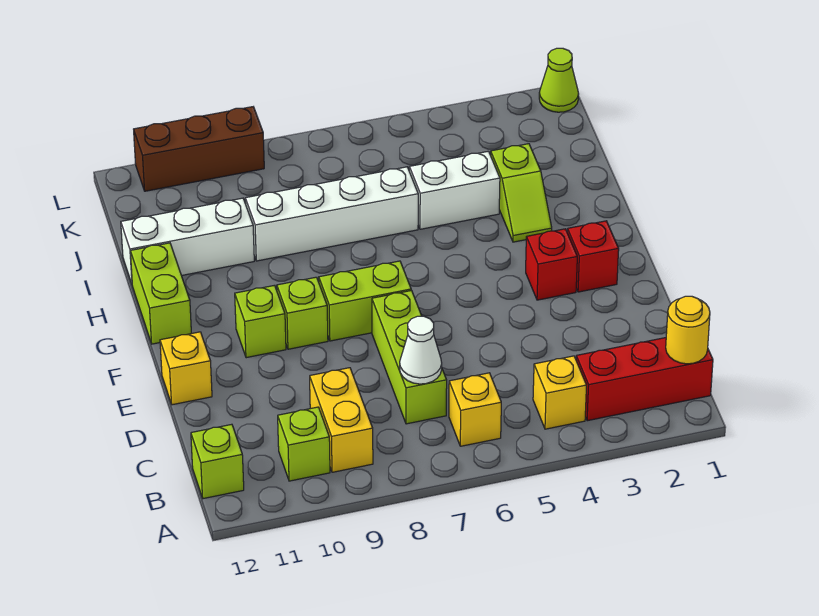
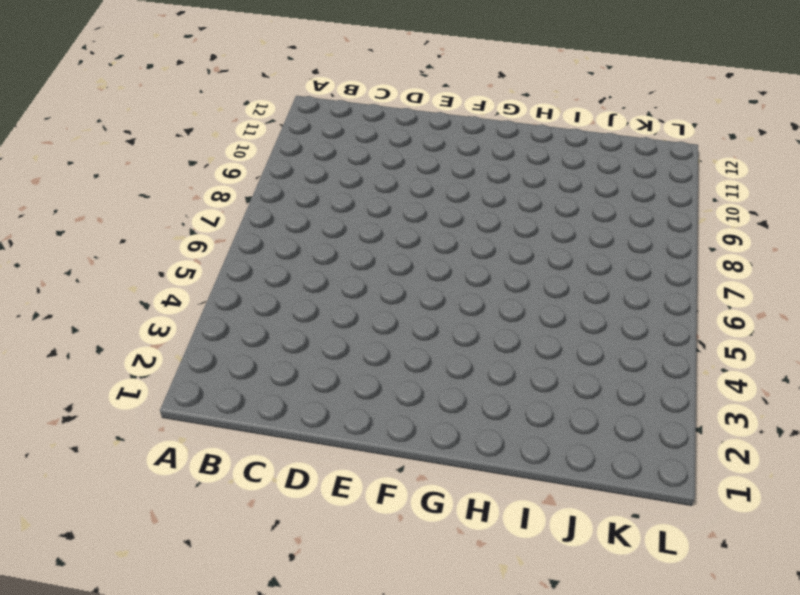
none -> red brick B1:B3 level 1
none -> yellow brick B4 level 1
none -> yellow brick B6 level 1

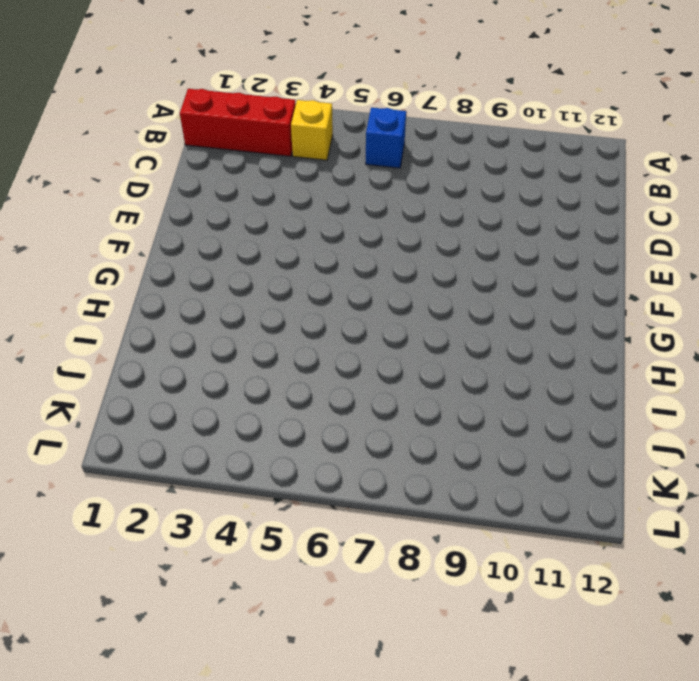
blue brick B6 level 1 -> yellow brick B6 level 1
none -> yellow brick B9:C9 level 1
none -> lime brick B10 level 1
none -> lime brick B12 level 1

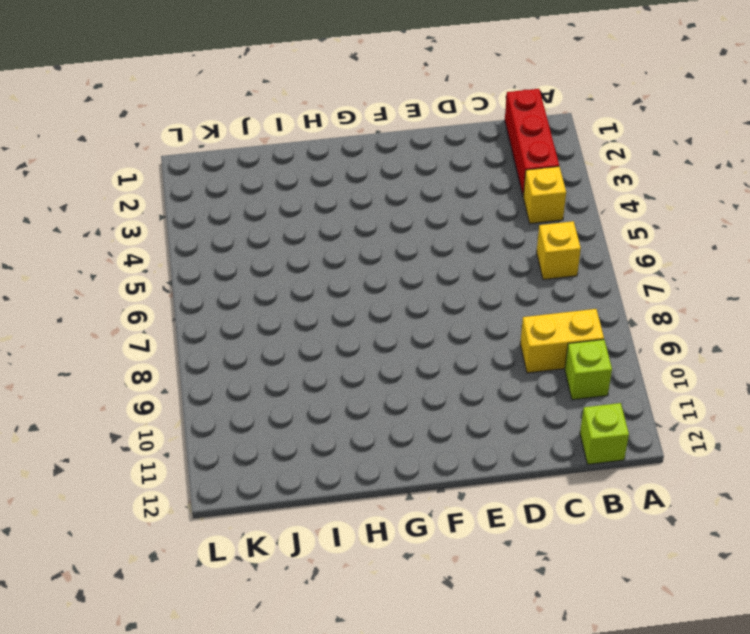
none -> lime brick C7:E7 level 1
none -> yellow brick E12 level 1
none -> red brick F2 level 1

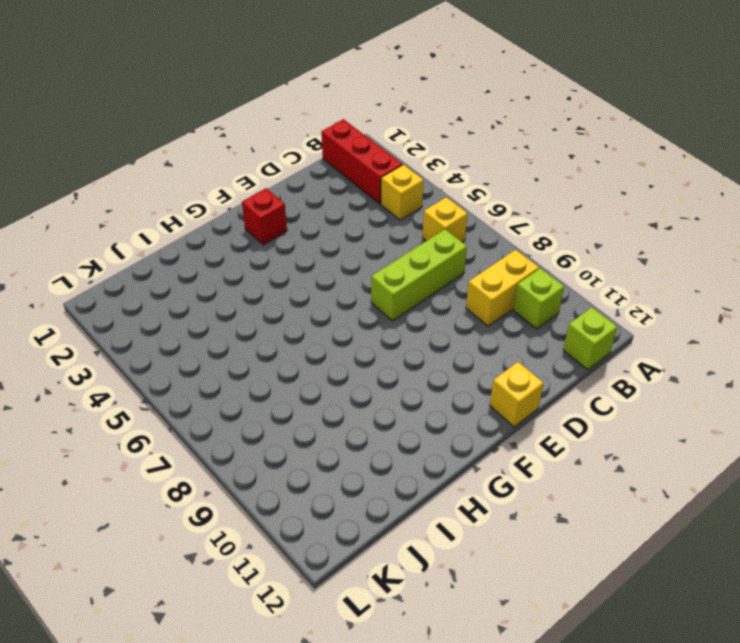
none -> red brick F3 level 1
none -> lime brick F7:F8 level 1
none -> lime brick F9 level 1

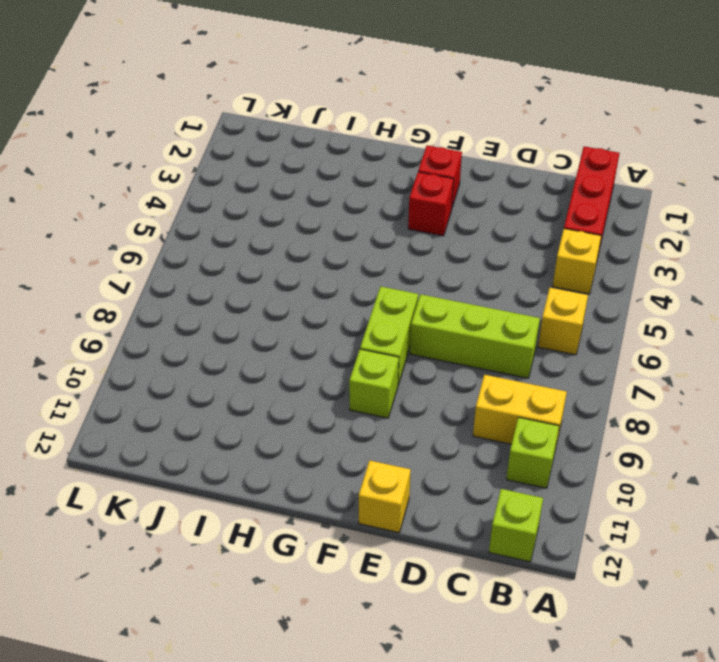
none -> lime brick F10 level 1
none -> lime brick G12:H12 level 1
none -> lime slope H3:I3 level 1 top I

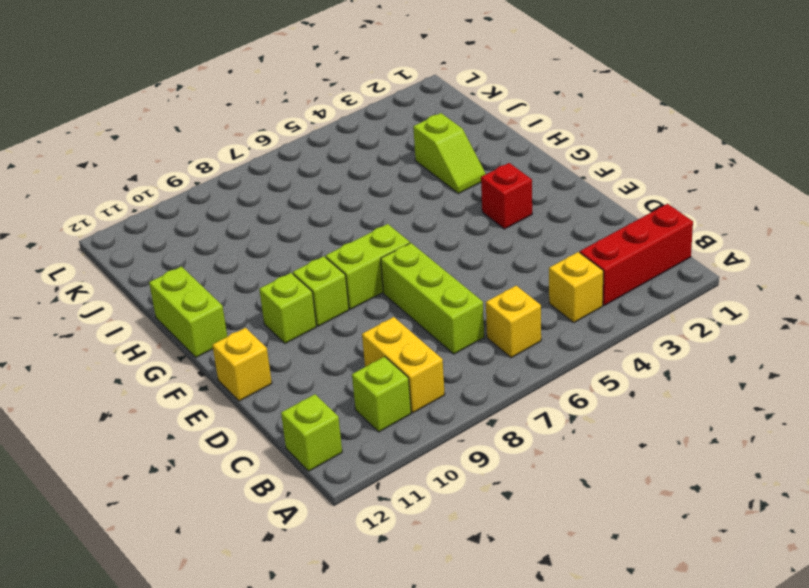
none -> red brick F2 level 1
none -> white brick I4:I5 level 1
none -> white brick I6:I9 level 1

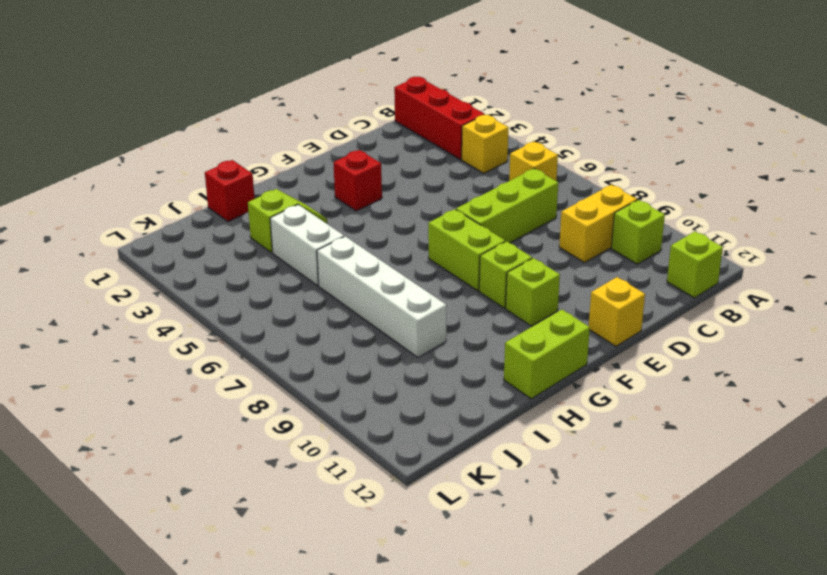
red brick I1 level 1 -> red brick F2 level 1
none -> white brick I10:I12 level 1
none -> lime cone L1 level 1
none -> brown brick L9:L11 level 1

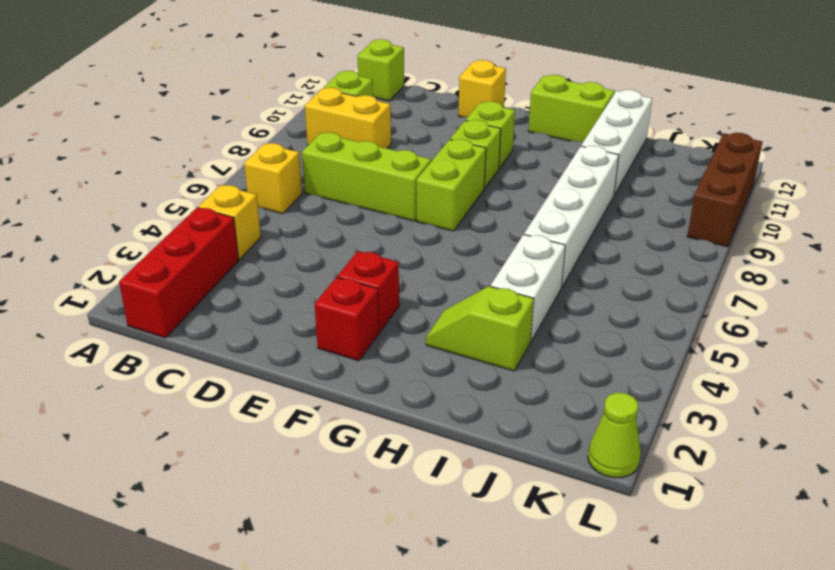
none -> yellow round brick B1 level 2
none -> white cone C7 level 2

